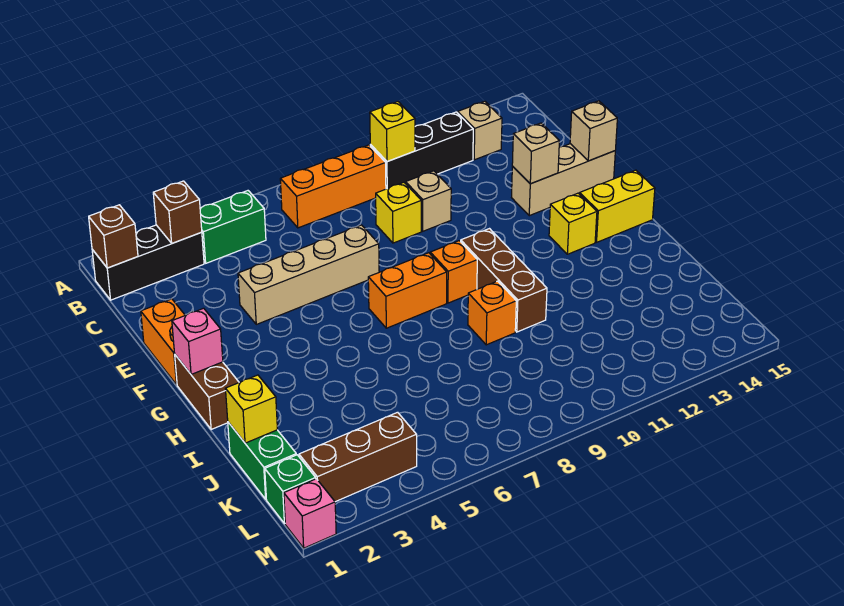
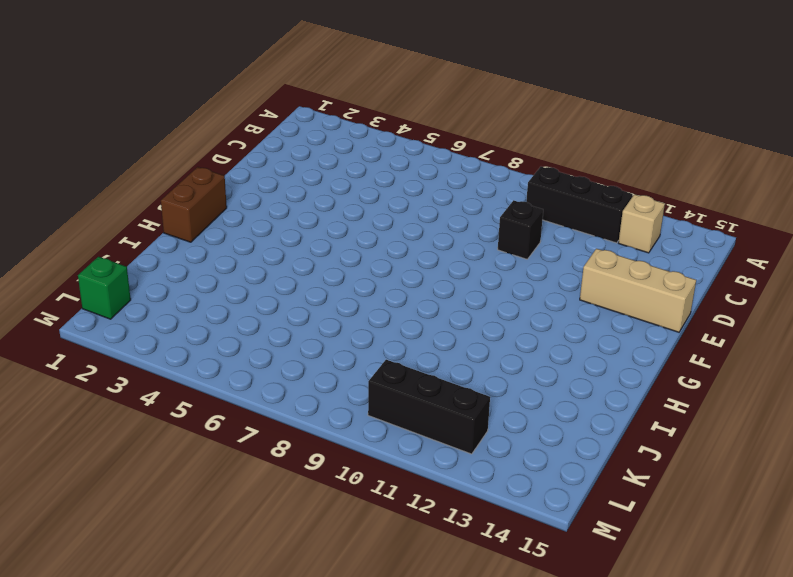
black brick D10 level 1 -> tan brick D10 level 1
black brick L10:L12 level 1 -> black brick B1:B3 level 1
none -> green brick B4:B5 level 1
none -> orange brick B7:B9 level 1
none -> yellow brick D9 level 1

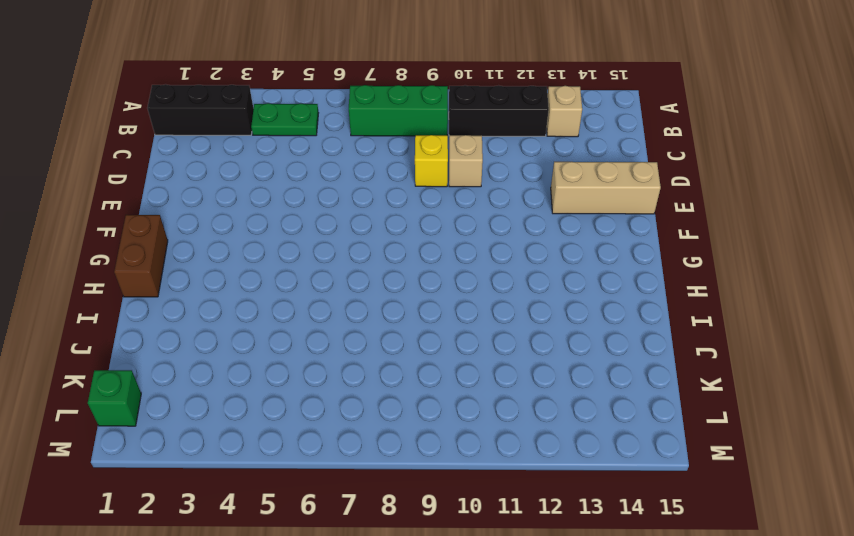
green plate B4:B5 level 1 -> green brick B4:B5 level 1
green brick B7:B9 level 1 -> orange brick B7:B9 level 1
none -> orange brick E1:F1 level 1
none -> tan brick E4:E7 level 1
none -> orange brick G7:G8 level 1

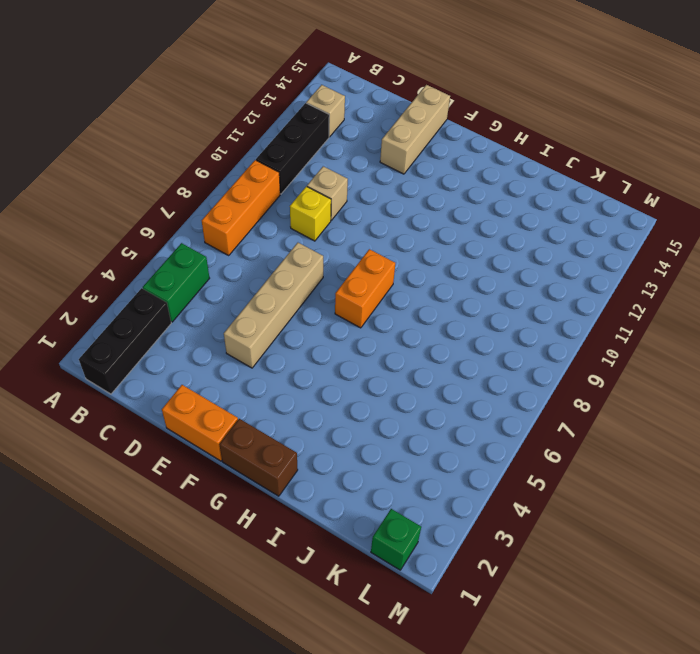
none -> orange brick G9 level 1
none -> brown brick G10:I10 level 1
none -> yellow brick G13 level 1

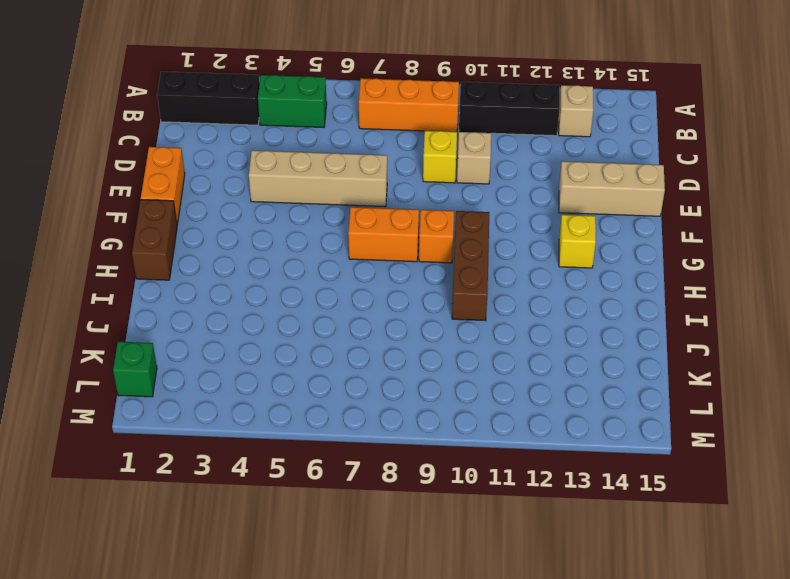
none -> yellow brick G14:G15 level 1
none -> orange brick I9 level 1
none -> green brick J1:K1 level 1

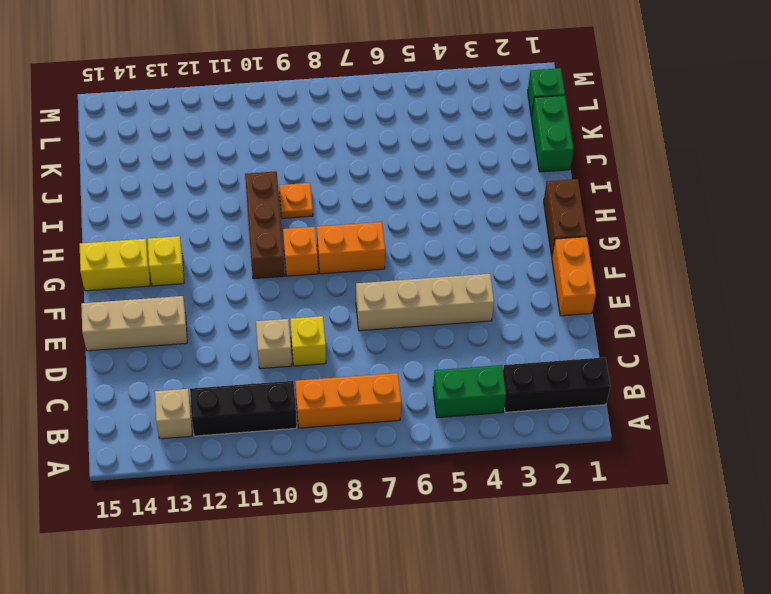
orange plate I9 level 1 -> orange brick I9 level 1
none -> brown brick L2:L4 level 1
none -> pink brick M1 level 1
none -> brown brick B1 level 2

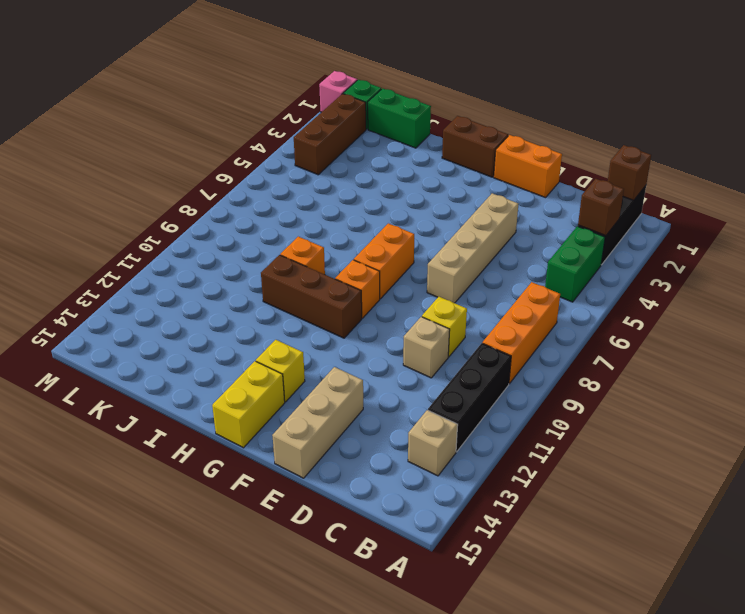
none -> yellow brick B10 level 2
none -> tan brick E13 level 2
none -> tan brick E15 level 2

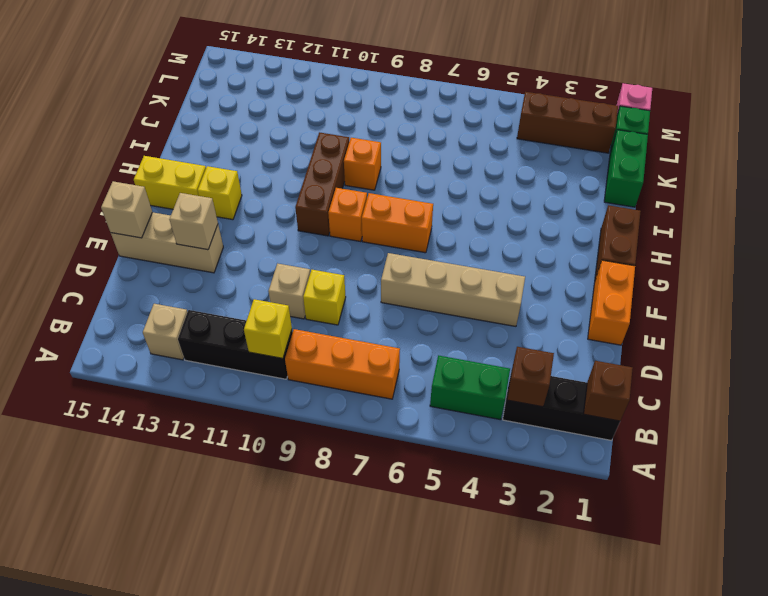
none -> pink brick G1 level 2
none -> yellow brick J1 level 2

